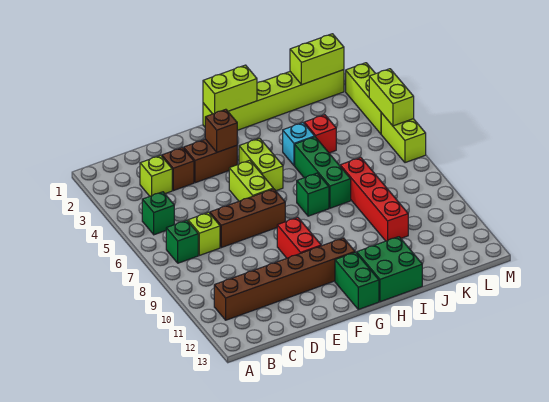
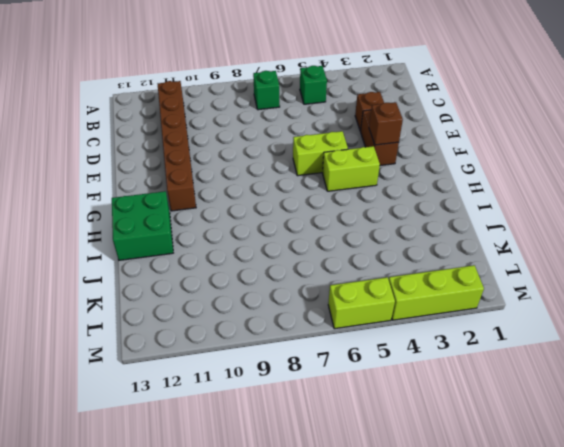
none -> lime brick C3 level 1
none -> lime brick C7 level 1
none -> brown brick D7:F7 level 1

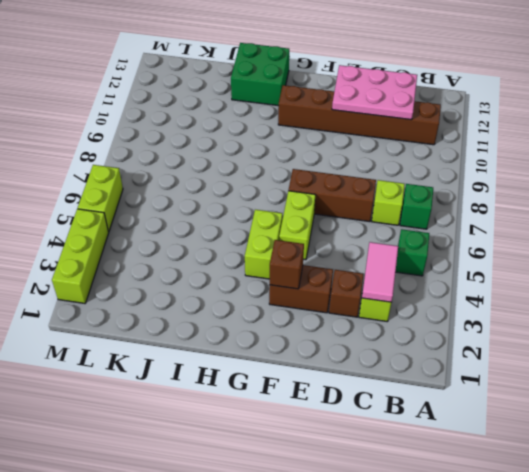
pink tile C3:C4 level 2 -> none
pink plate C11:E12 level 2 -> none
none -> red brick F9:F10 level 1
none -> lime brick G1:L1 level 1
none -> green brick G12:G13 level 1

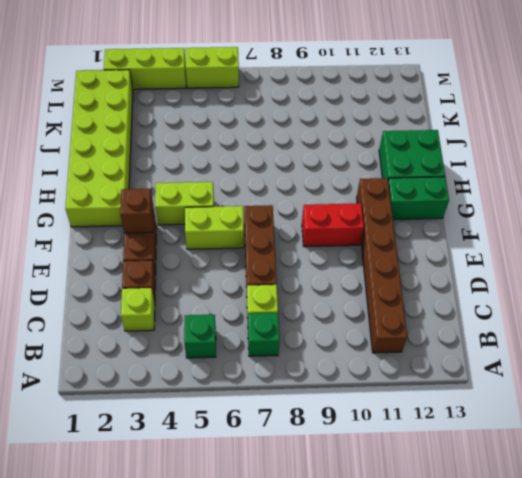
lime brick G1:L2 level 1 -> lime brick G1:L1 level 1
none -> green brick H7 level 1
none -> cyan brick I4 level 1
none -> green brick I5:I7 level 1

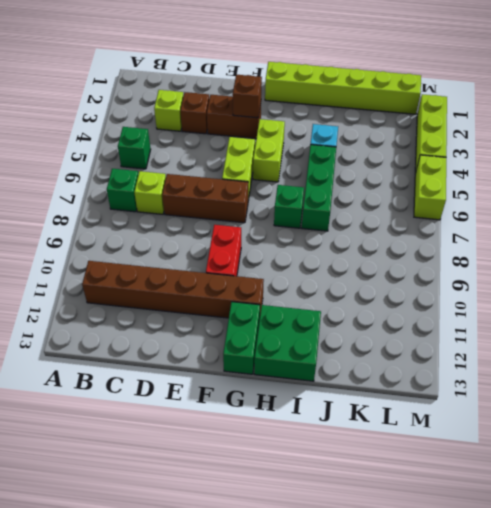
none -> red brick J4 level 1
none -> red brick J7:J10 level 1
none -> lime brick G1:H1 level 2

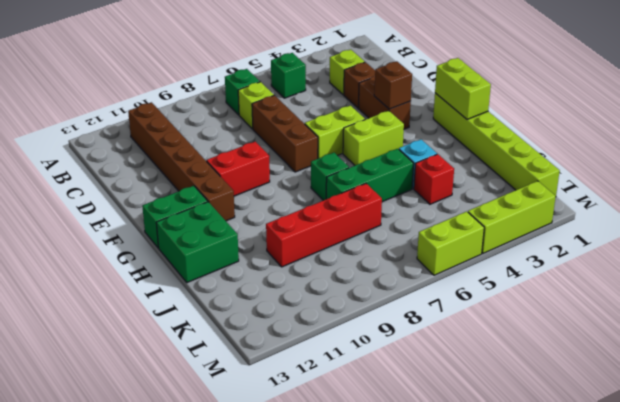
none -> lime brick K1:L1 level 2
none -> lime brick M4:M5 level 2

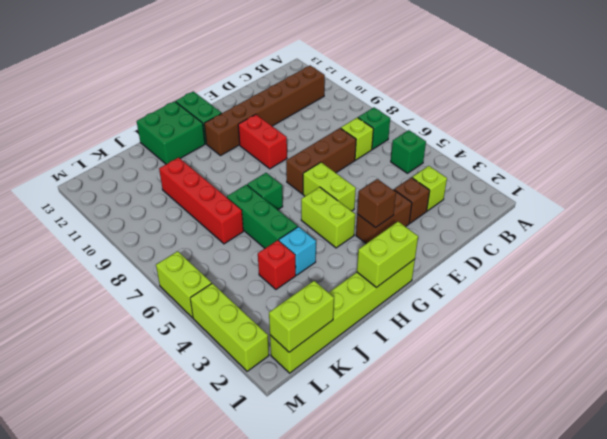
none -> lime brick M4:M5 level 2

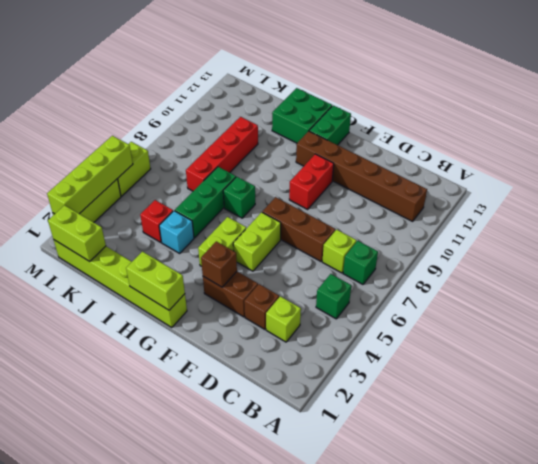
lime brick M2:M5 level 2 -> lime brick M4:M5 level 2

